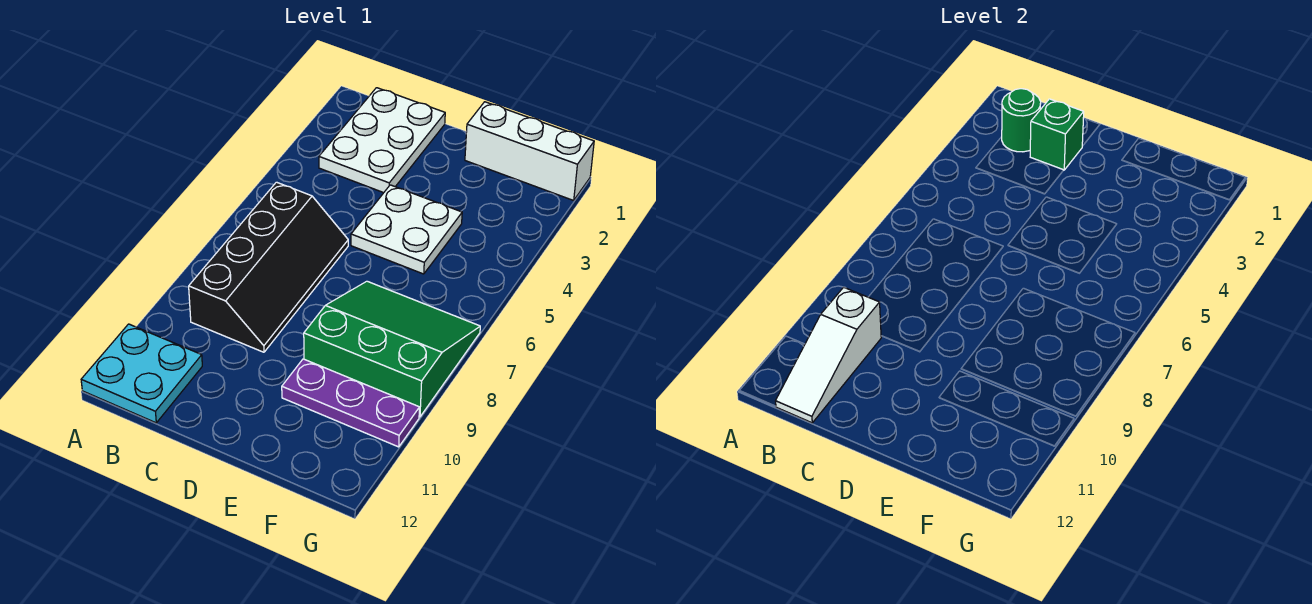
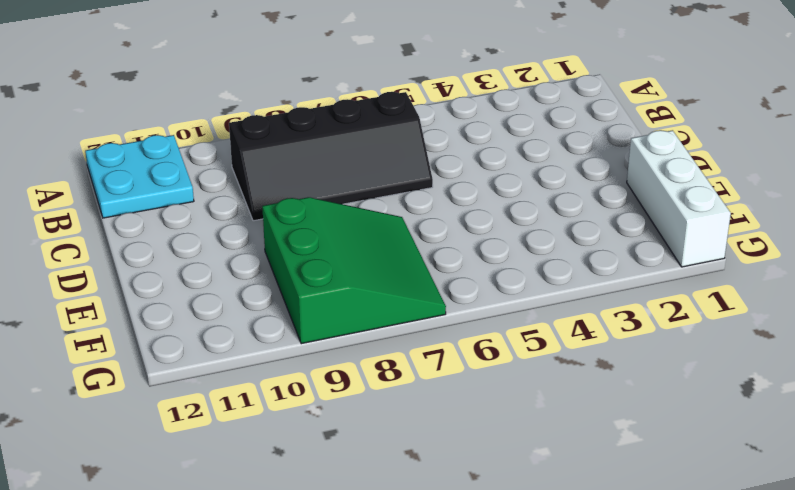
none -> white plate B1:C3 level 1
none -> white plate D4:E5 level 1

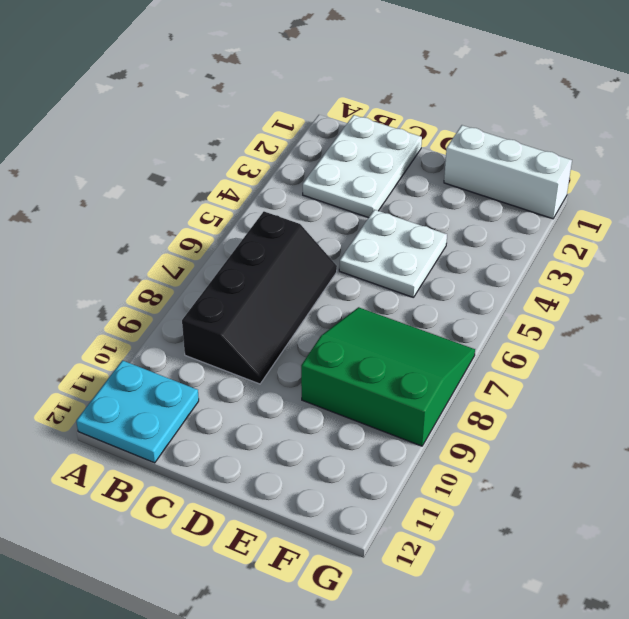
none -> purple plate E10:G10 level 1
none -> green round brick B2 level 2

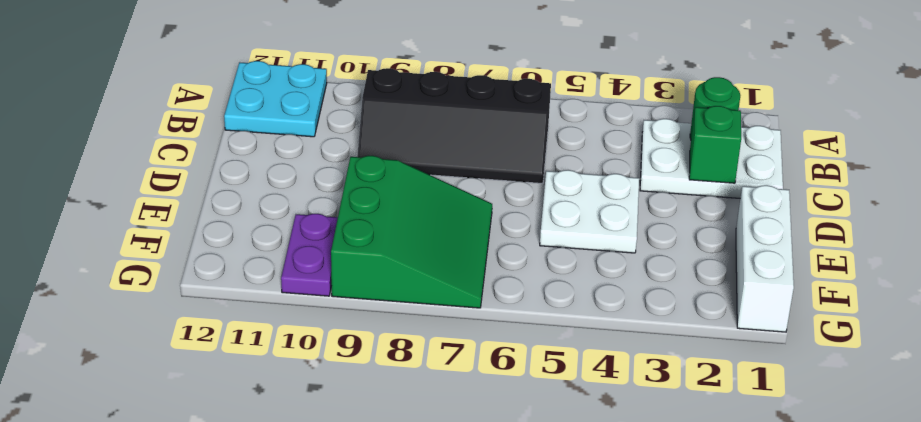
purple plate F10:G10 level 1 -> purple plate E10:G10 level 1
none -> white slope B10:B12 level 2 top 10

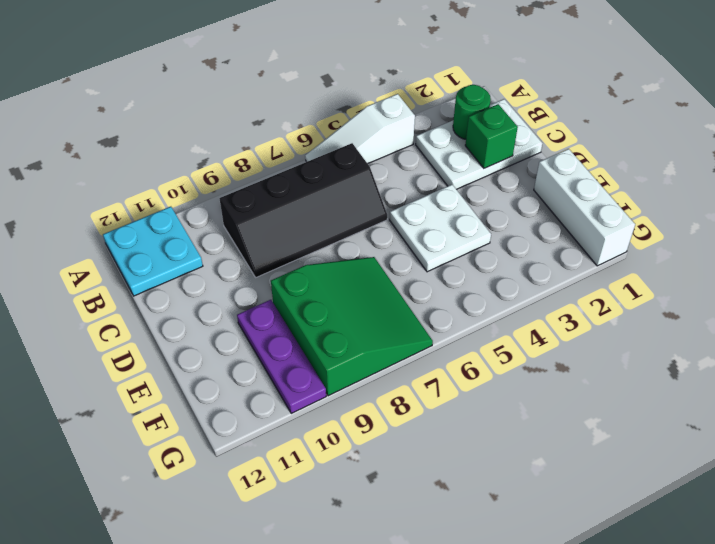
white slope A4:A6 level 1 top 4 -> white slope B10:B12 level 2 top 10

